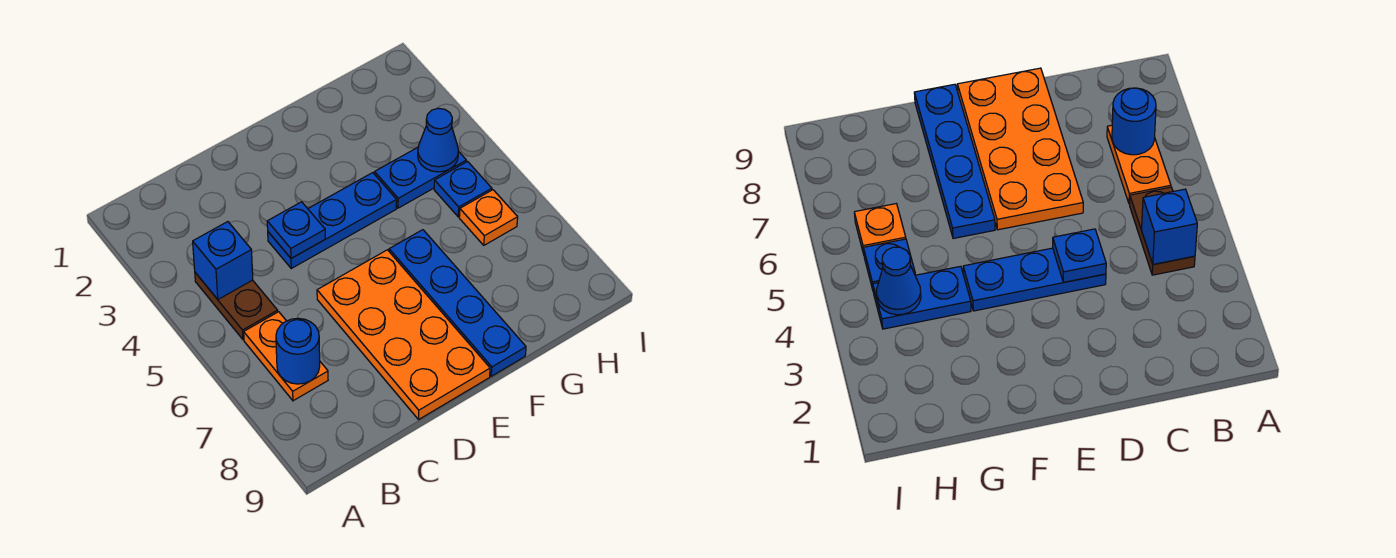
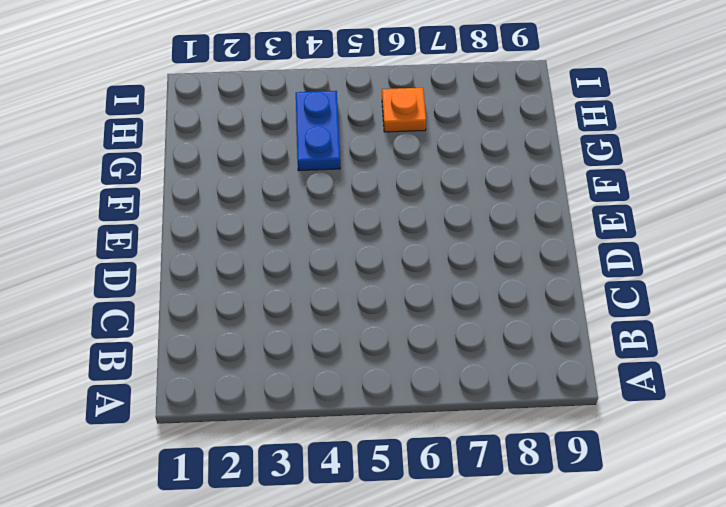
none -> brown plate B4:B5 level 1
none -> orange plate B6:B7 level 1
none -> blue plate D4:F4 level 1

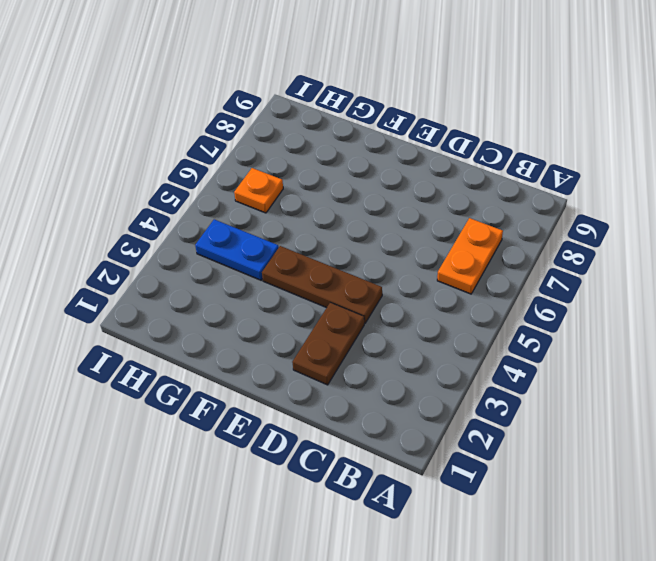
brown plate D2:D3 level 1 -> brown plate B4:B5 level 1
brown plate D4:F4 level 1 -> blue plate D4:F4 level 1
none -> orange plate D6:E9 level 1
none -> blue plate F6:F9 level 1
none -> blue plate H5 level 1

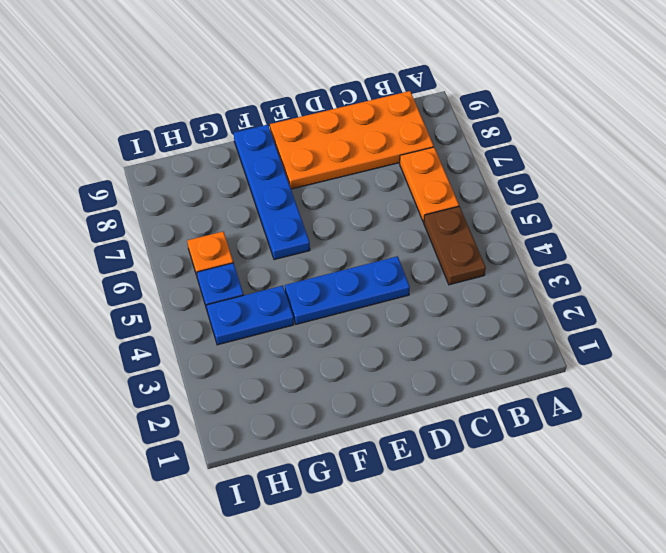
orange plate B8:E9 level 1 -> orange plate D6:E9 level 1
none -> blue brick B4 level 2
none -> blue round brick B7 level 2
none -> blue plate D4 level 2

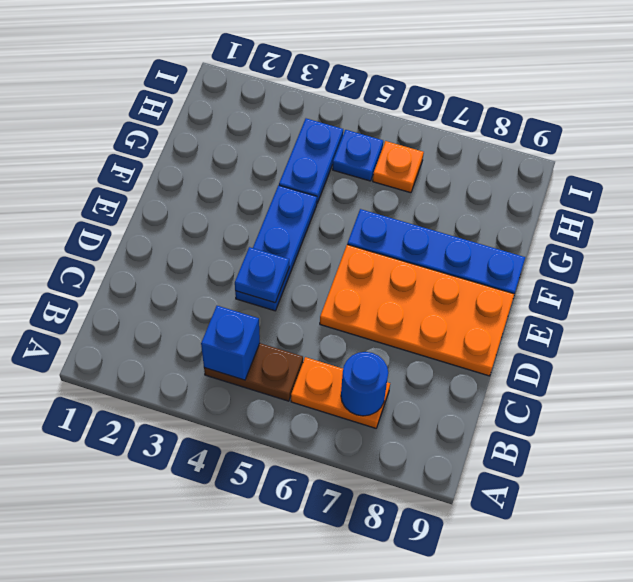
none -> blue cone H4 level 2

